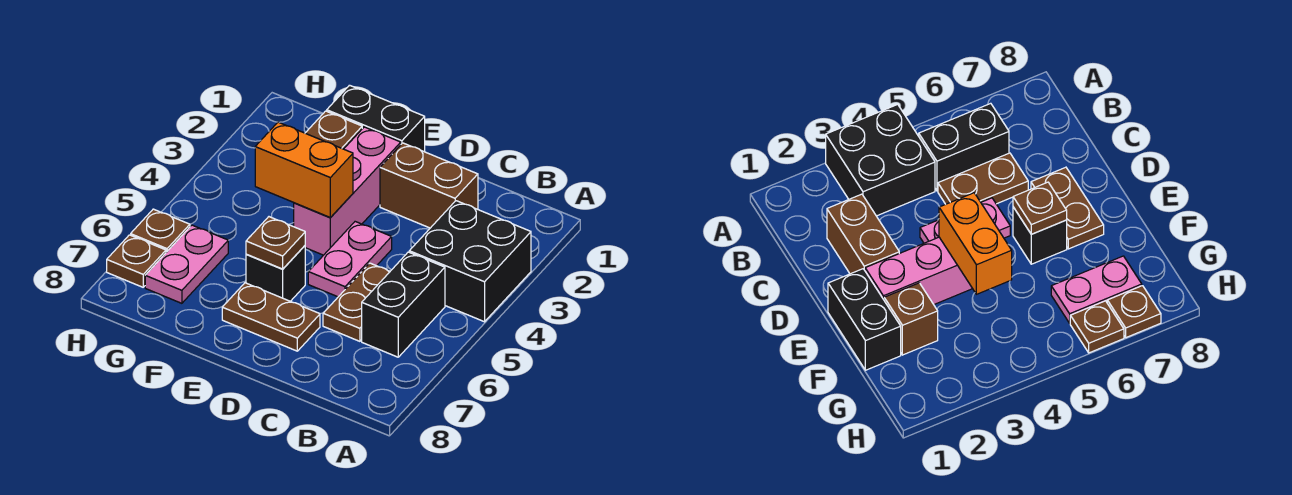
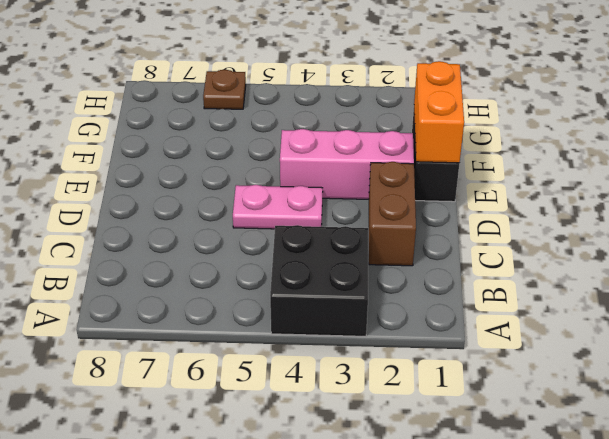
orange brick E1:F1 level 2 -> orange brick E4:F4 level 2
none -> black brick B5:B6 level 1
none -> brown plate C5:C6 level 1
none -> brown plate D7:E7 level 1

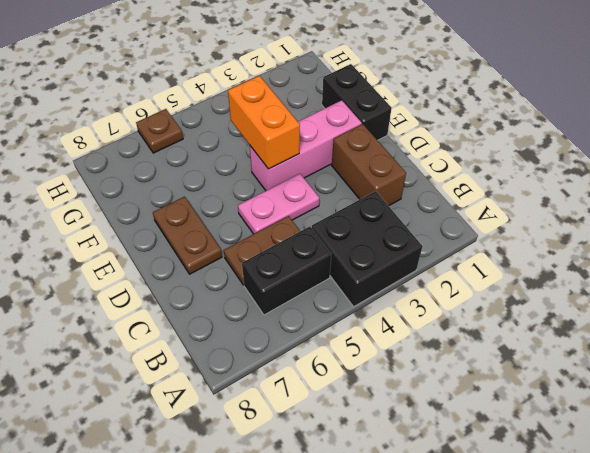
none -> black brick E6 level 1
none -> brown brick F2 level 1
none -> pink plate G6:G7 level 1

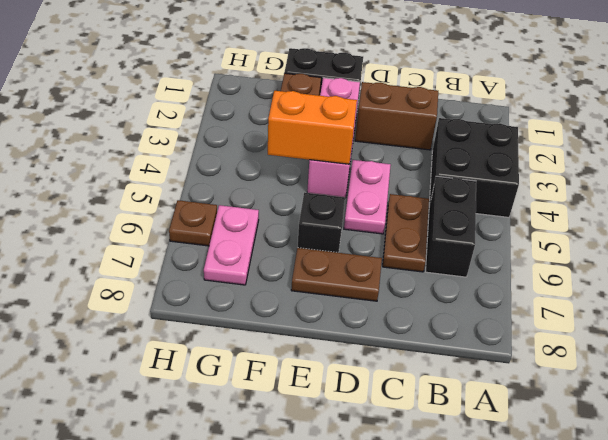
none -> brown plate H7 level 1
none -> brown plate E6 level 2

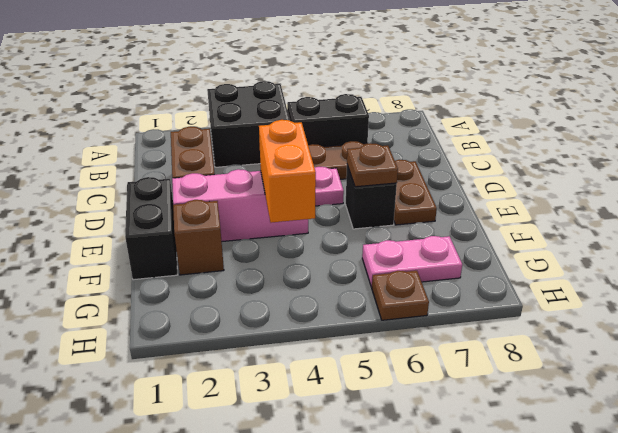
none -> brown plate H7 level 1

